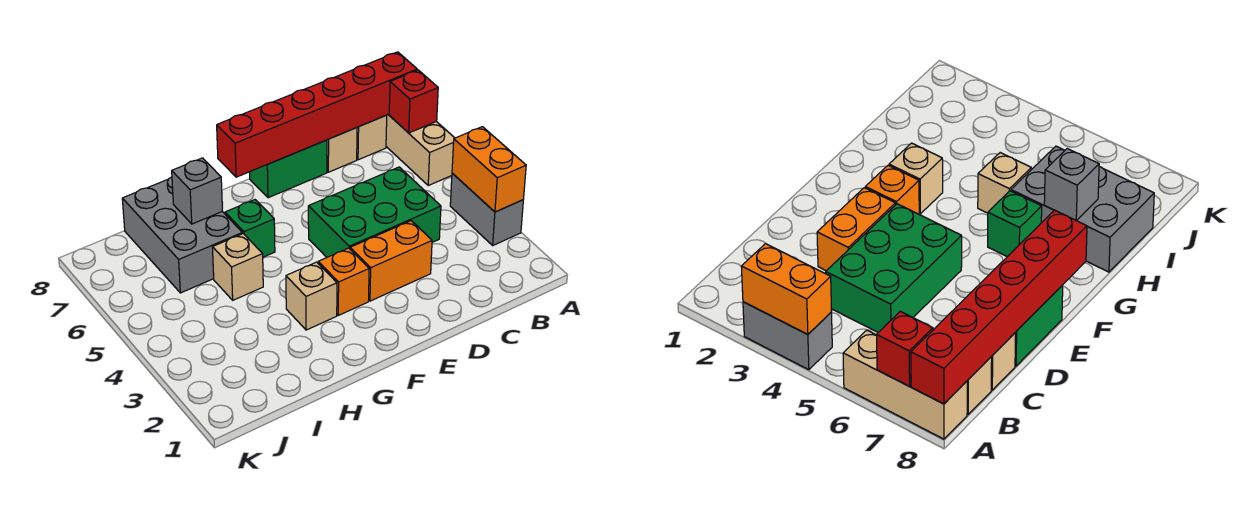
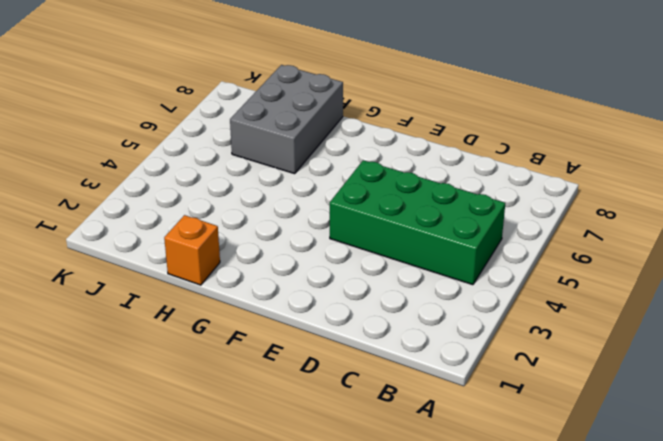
green brick B4:E5 level 1 -> green brick C4:E5 level 1
orange brick H1 level 1 -> orange brick F3 level 1
none -> grey brick A3:A4 level 1
none -> tan brick A6:A8 level 1
none -> tan brick B8 level 1

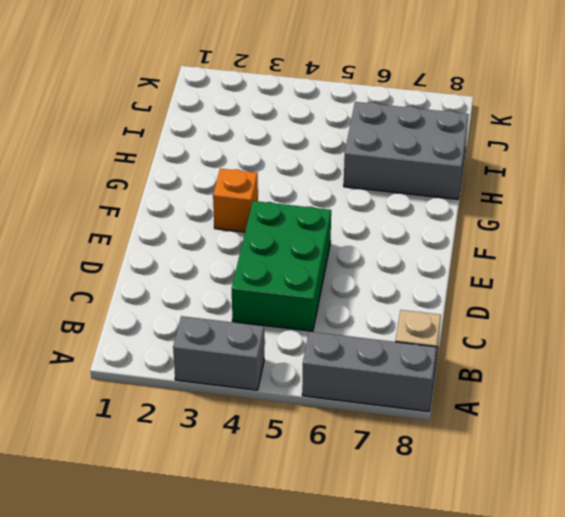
grey brick A6:A8 level 1 -> tan brick A6:A8 level 1
none -> tan brick C8 level 1
none -> orange brick D3:E3 level 1
none -> green brick D8:E8 level 1

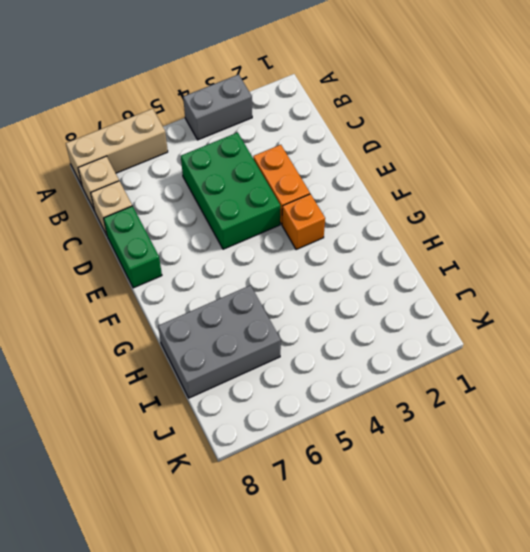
none -> tan brick G3 level 1
none -> green brick G6 level 1
none -> tan brick H5 level 1

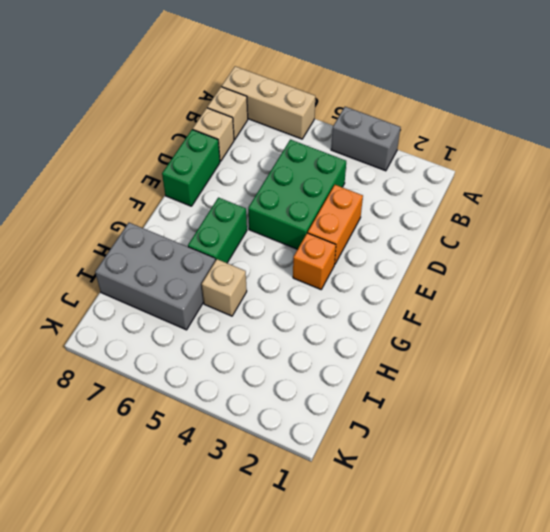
green brick F6:G6 level 1 -> green brick G6 level 1
none -> tan brick G3 level 1
none -> orange brick A3:A4 level 2
none -> red brick A7 level 2

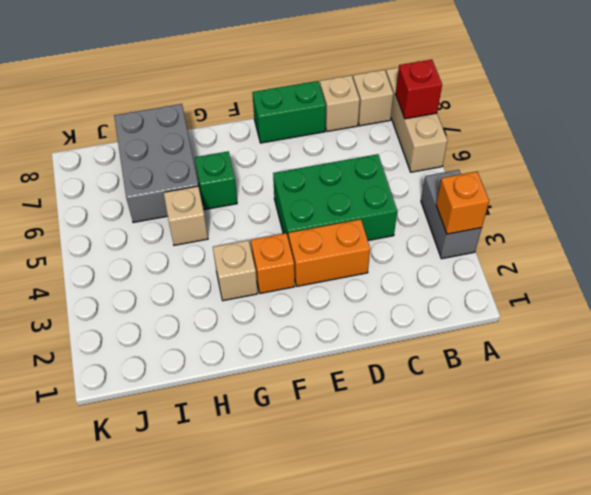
orange brick A3 level 2 -> orange brick A3:A4 level 2
none -> red brick A8:F8 level 2
none -> grey brick H7 level 2

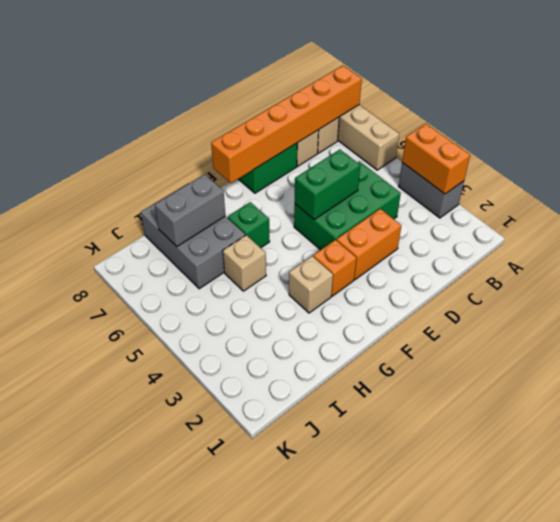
orange brick A8:F8 level 2 -> red brick A8:F8 level 2
green brick D5:E5 level 2 -> none
grey brick H7:I7 level 2 -> grey brick H7 level 2
none -> red brick A7 level 2

